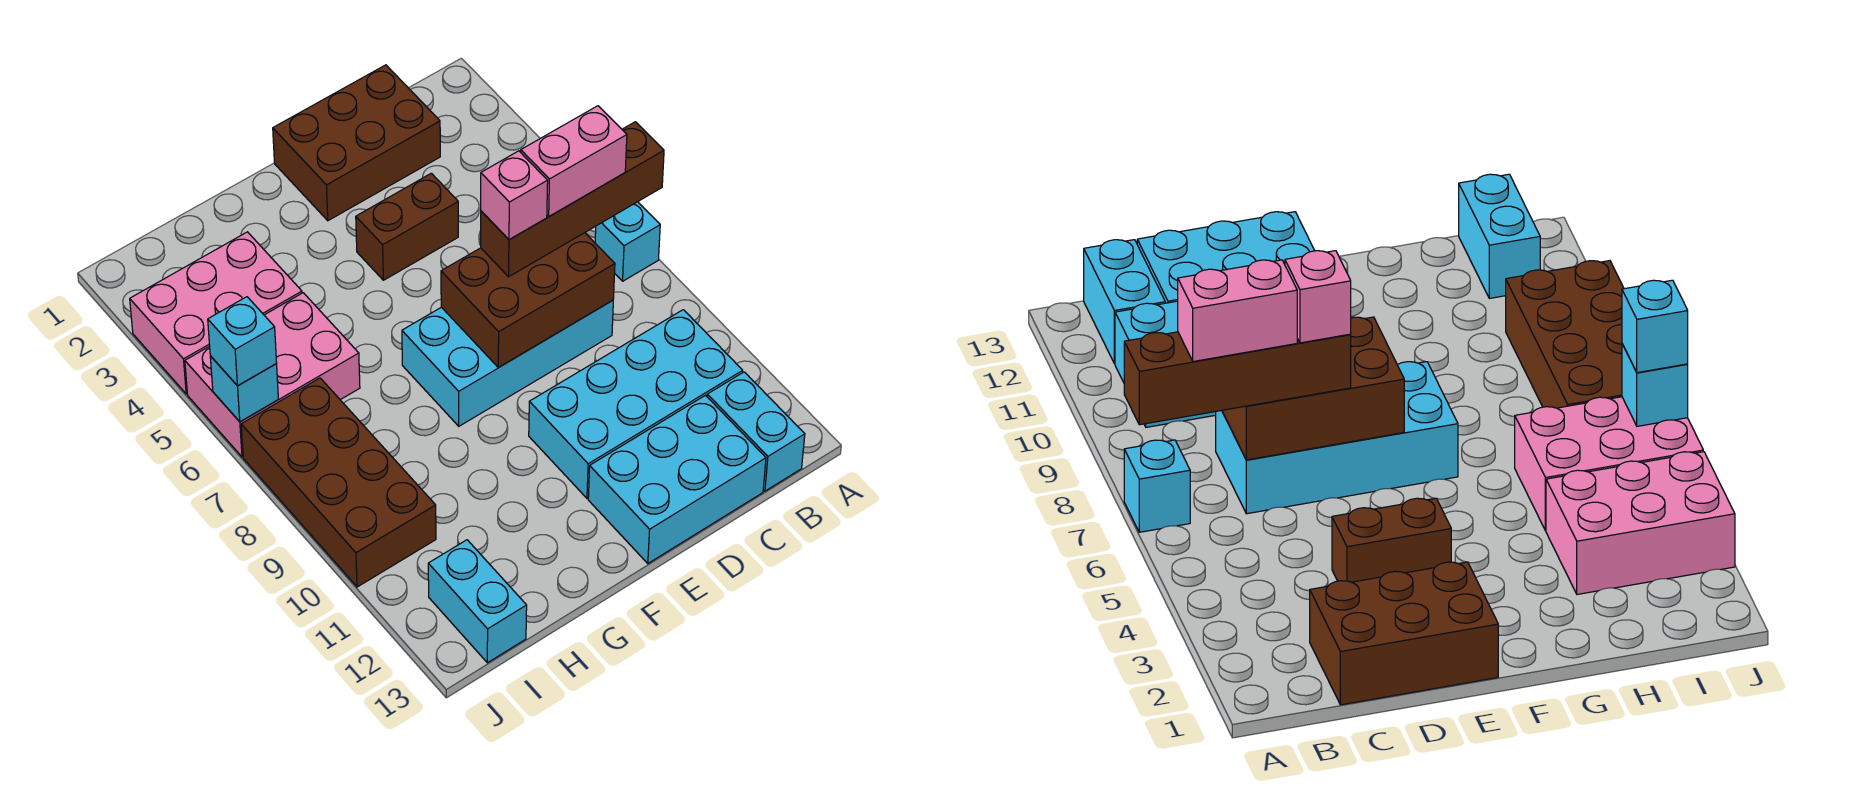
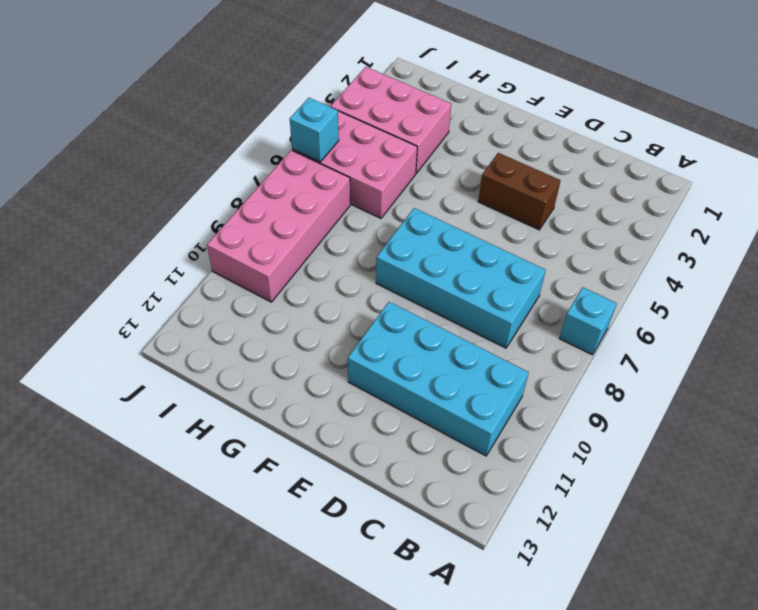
pink brick I7:J10 level 1 -> brown brick I7:J10 level 1
none -> cyan brick B12:B13 level 1
none -> brown brick C1:E2 level 1
none -> cyan brick C12:E13 level 1

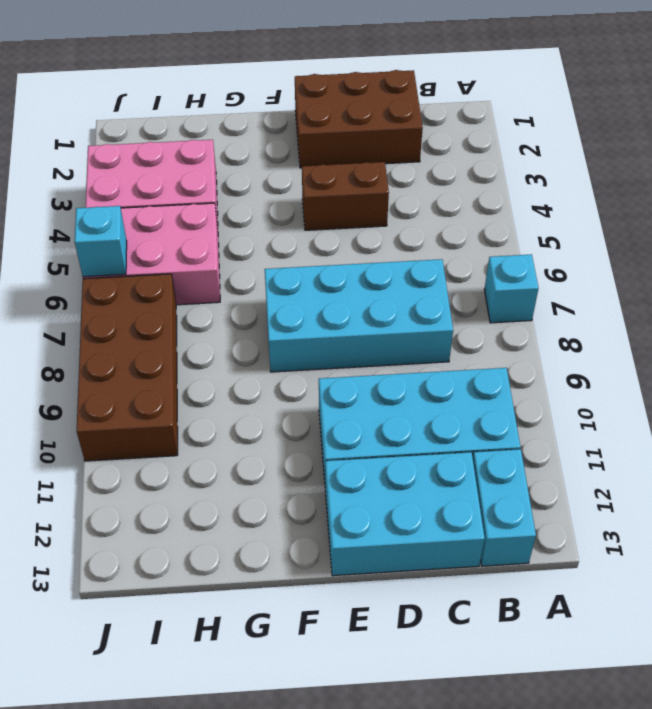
none -> cyan brick I12:I13 level 1
none -> brown brick C7:E8 level 2
none -> brown brick A7:D7 level 3

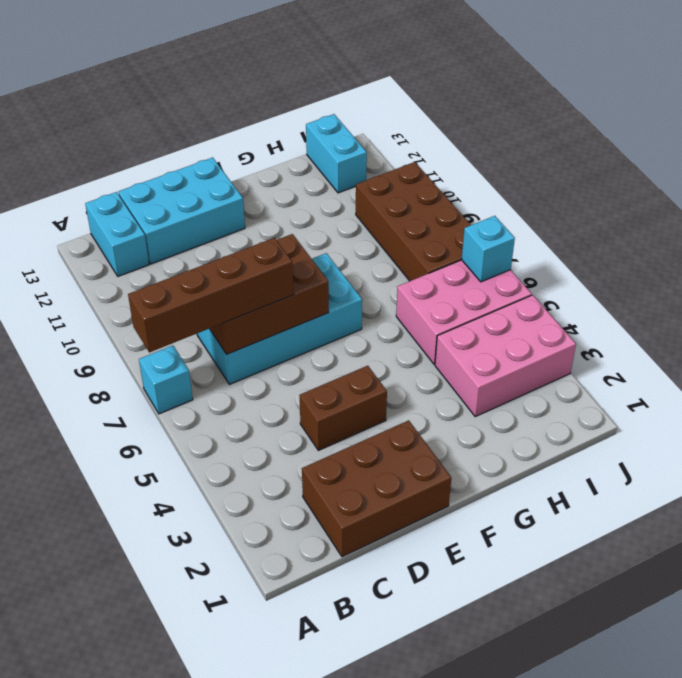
none -> cyan brick B10:E11 level 1
none -> cyan brick J6 level 3
none -> pink brick B7:C7 level 4

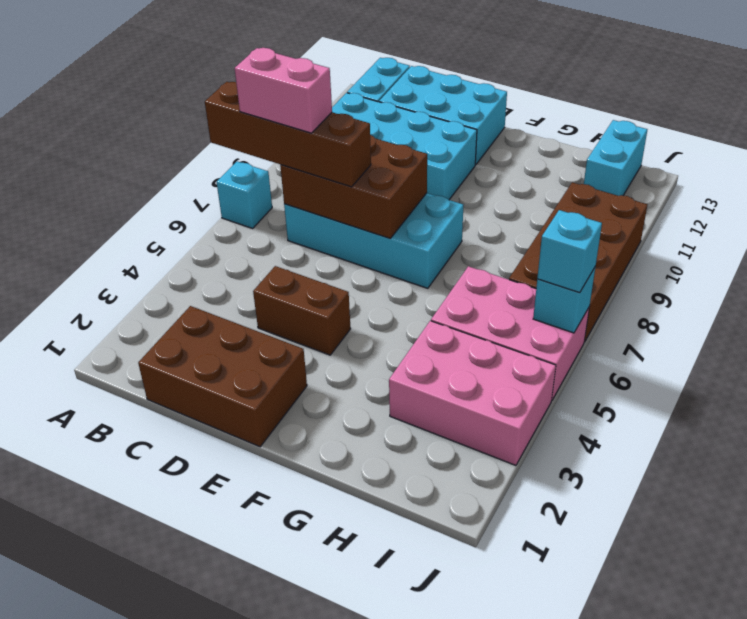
none -> pink brick D7 level 4

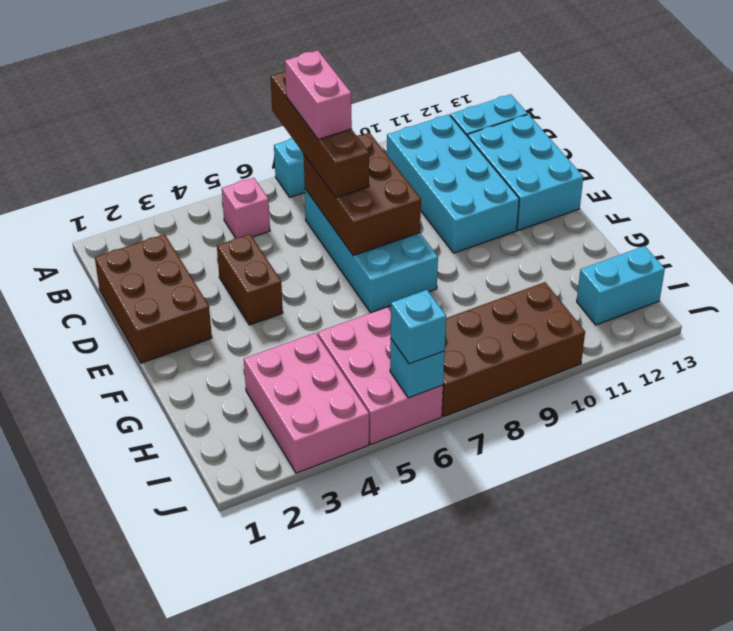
pink brick B5 level 1 -> pink brick D7 level 4

